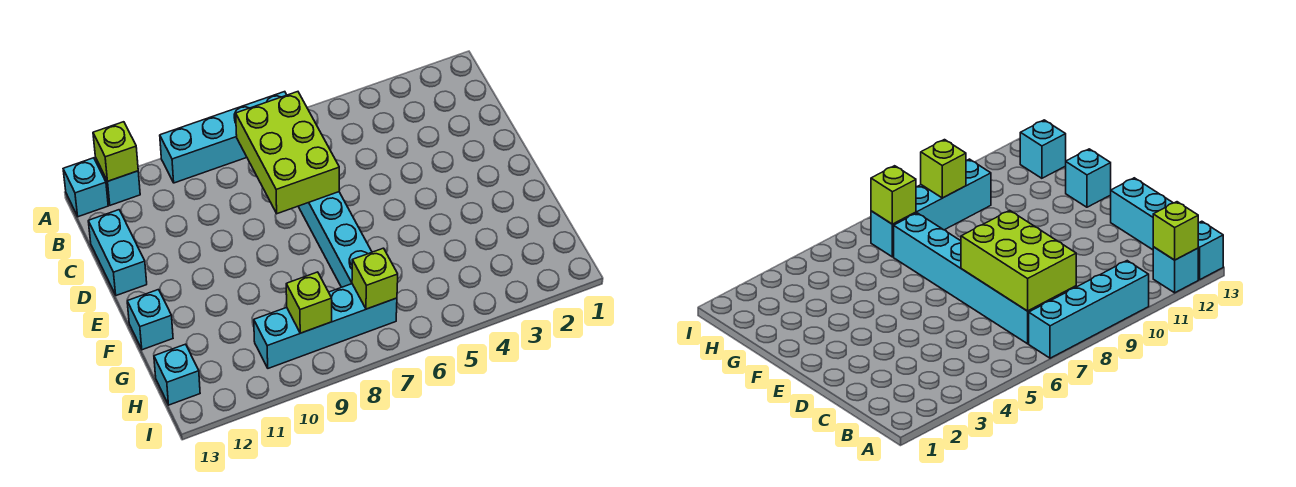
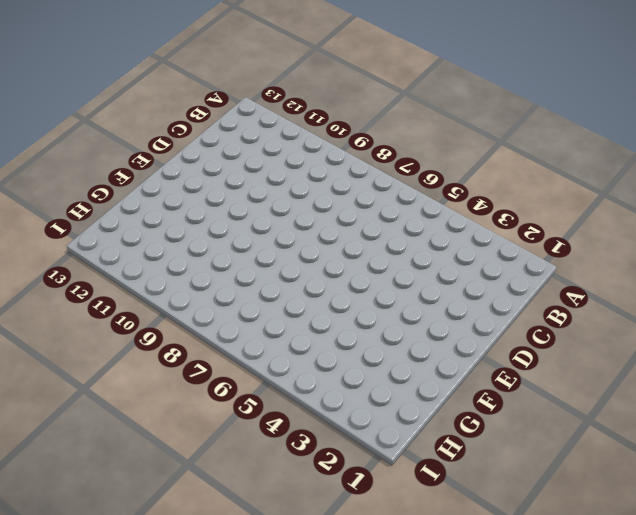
none -> cyan brick A7:A10 level 1
none -> cyan brick A12 level 1
none -> cyan brick A13 level 1

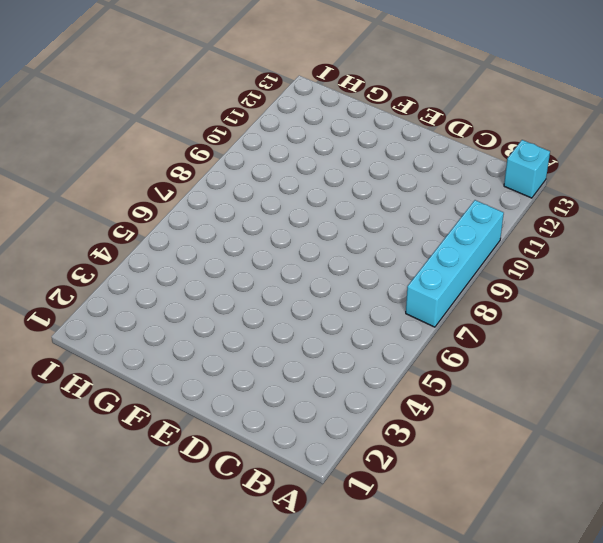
none -> cyan brick A12 level 1
none -> cyan brick B7:G7 level 1
none -> cyan brick C13:D13 level 1

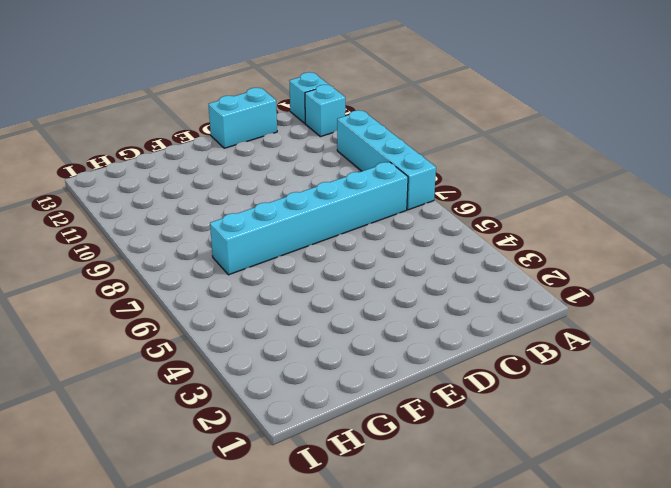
none -> cyan brick F13 level 1
none -> cyan brick H7:H10 level 1
none -> cyan brick H13 level 1

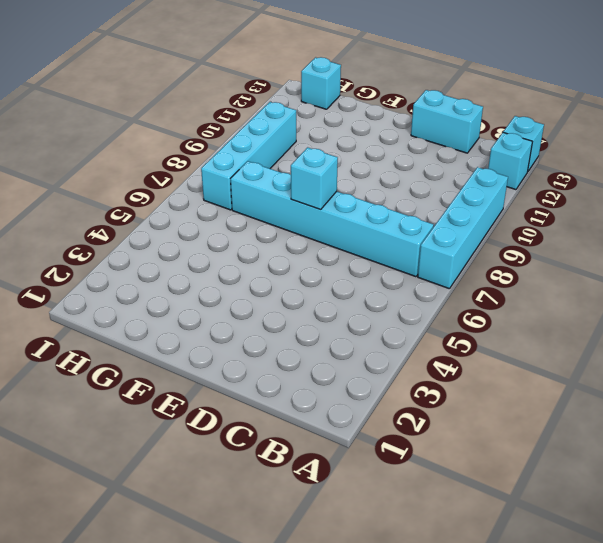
cyan brick E7 level 2 -> cyan brick F13 level 1
none -> lime brick A12 level 2
none -> lime brick B7:D8 level 2
none -> lime brick H7 level 2

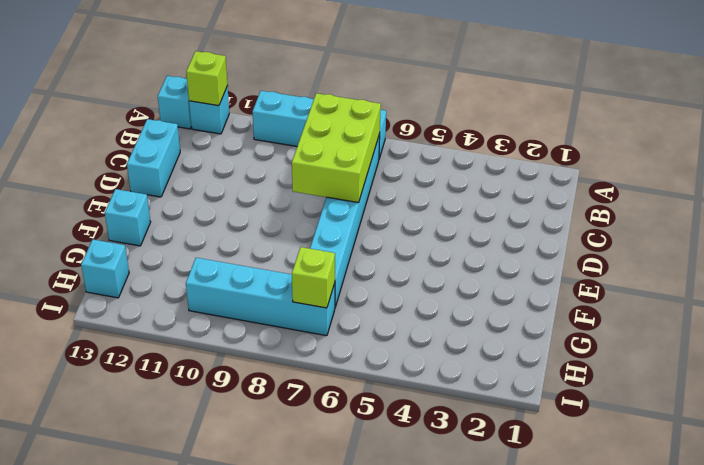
none -> lime brick H9 level 2

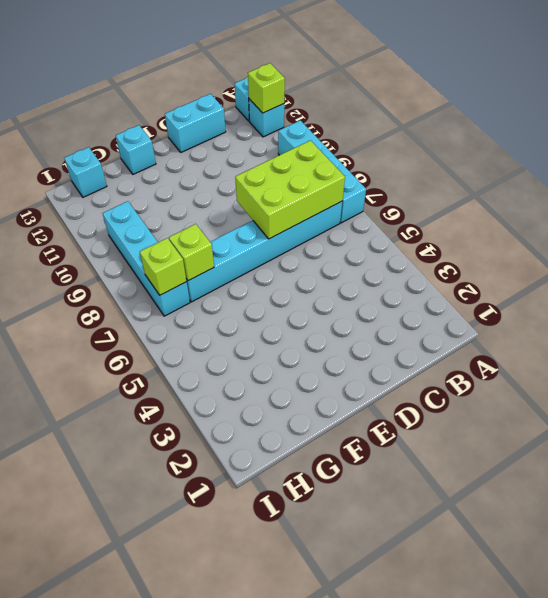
lime brick G7 level 2 -> lime brick H9 level 2

